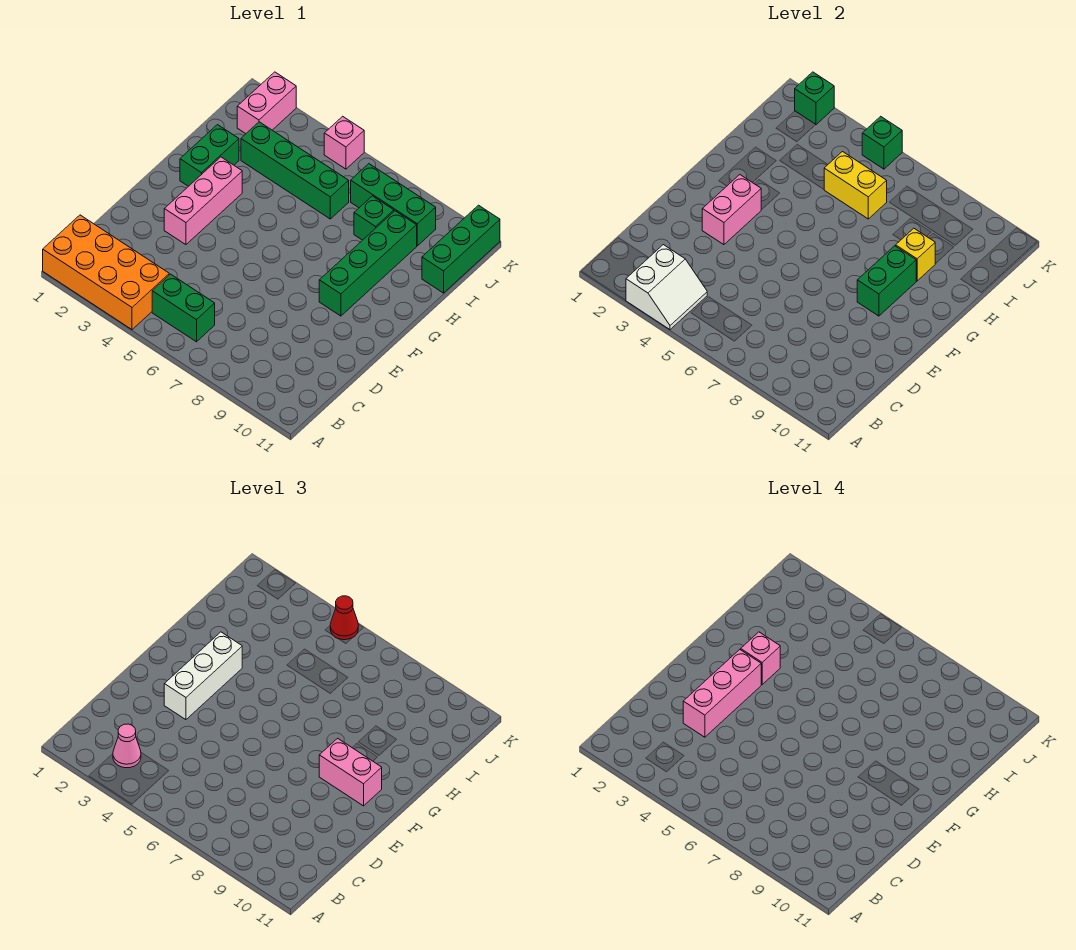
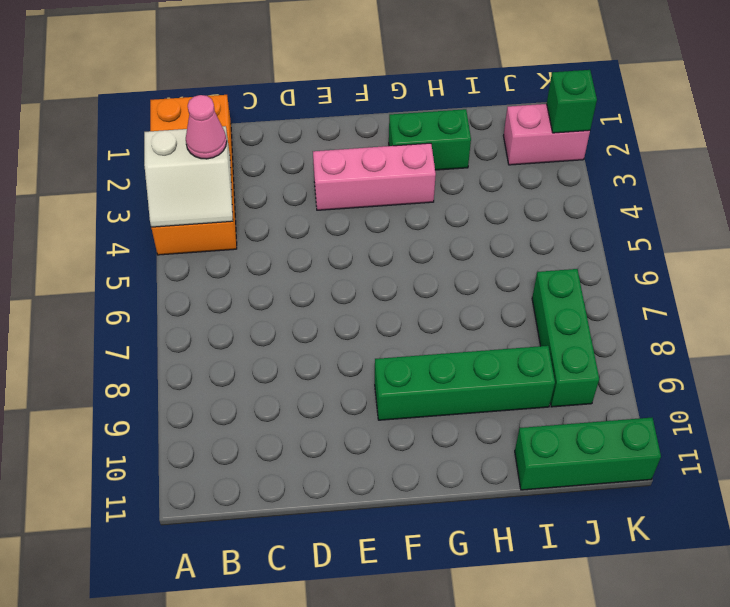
none -> green brick B5:B6 level 1
none -> green brick I3:I6 level 1
none -> green brick I8 level 1

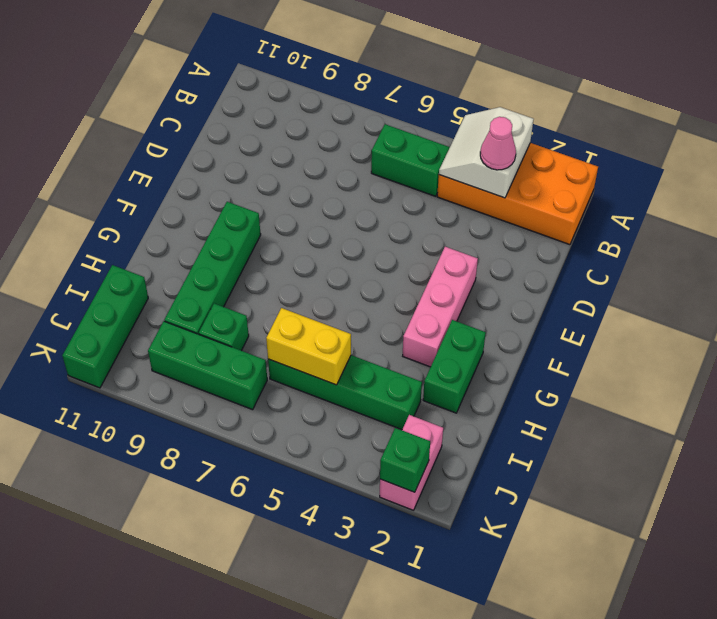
none -> pink brick K5 level 1
none -> pink brick E3:F3 level 2
none -> green brick F9:G9 level 2

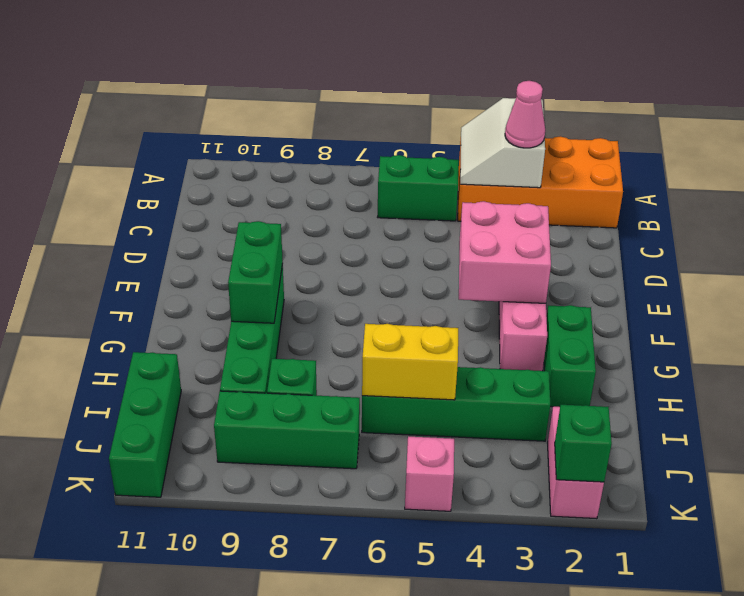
pink brick E3:F4 level 2 -> pink brick E3:F3 level 2
none -> yellow brick H9 level 2
none -> green brick K5 level 2
none -> white brick E3:G3 level 3

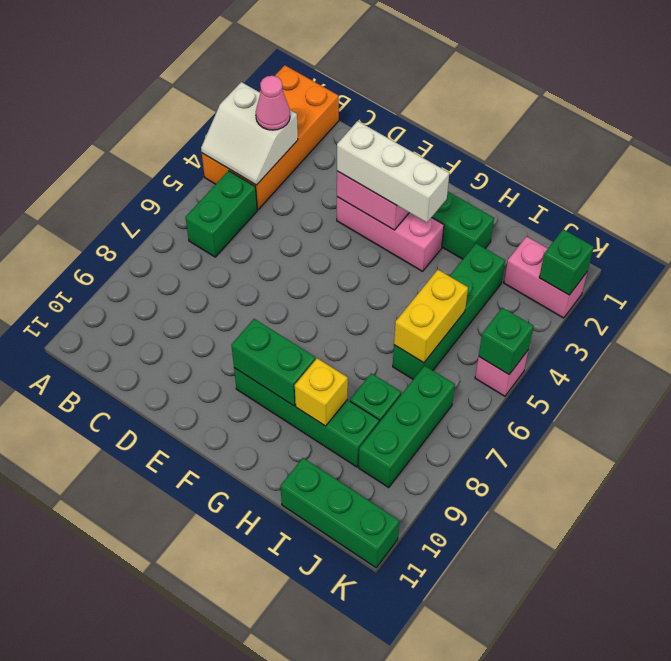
none -> pink brick F9:F10 level 3
none -> red cone K5 level 3
none -> pink brick D3:F3 level 4

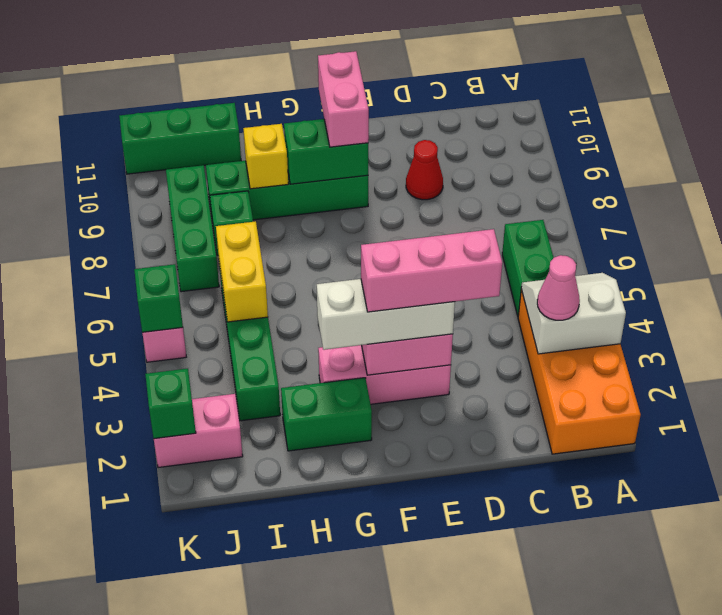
red cone D9 level 1 -> red cone K5 level 3
none -> pink brick G3 level 4

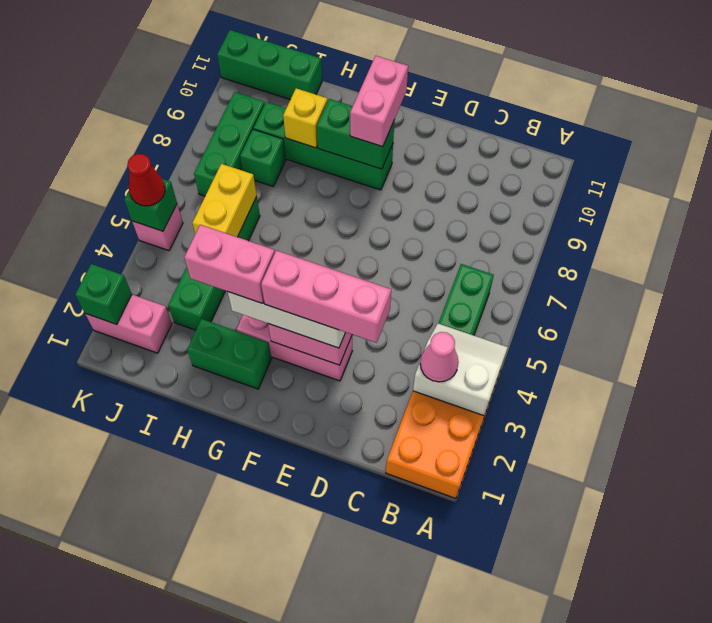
pink brick G3:H3 level 4 -> pink brick G3 level 4

